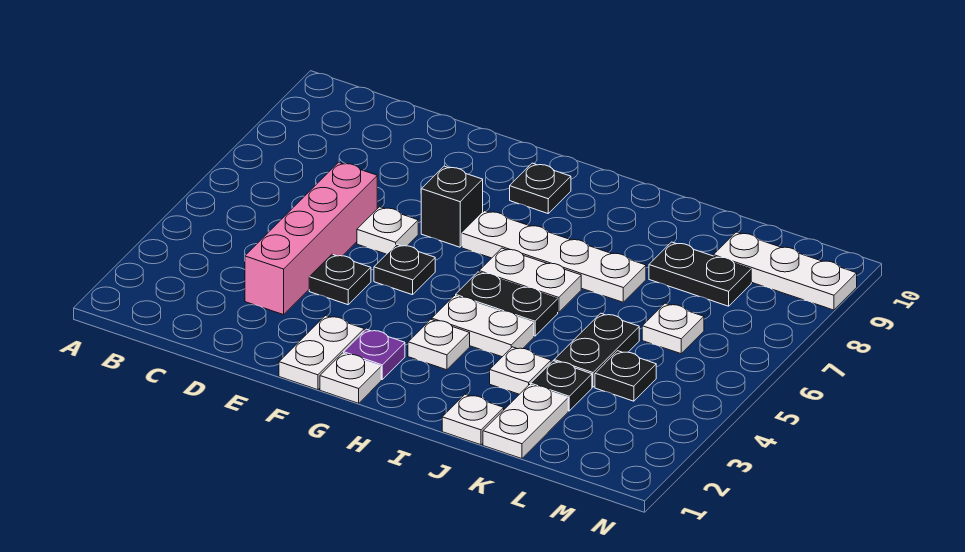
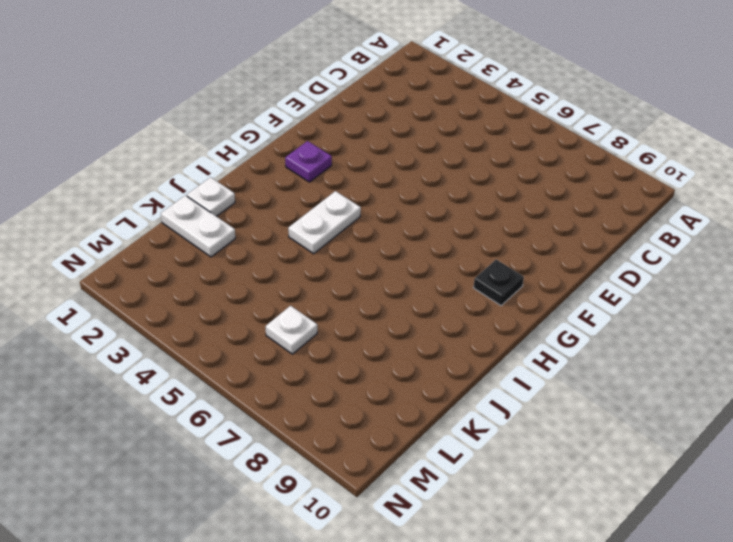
none -> pink brick D3:D6 level 1
none -> black plate E4 level 1
none -> white plate E6 level 1

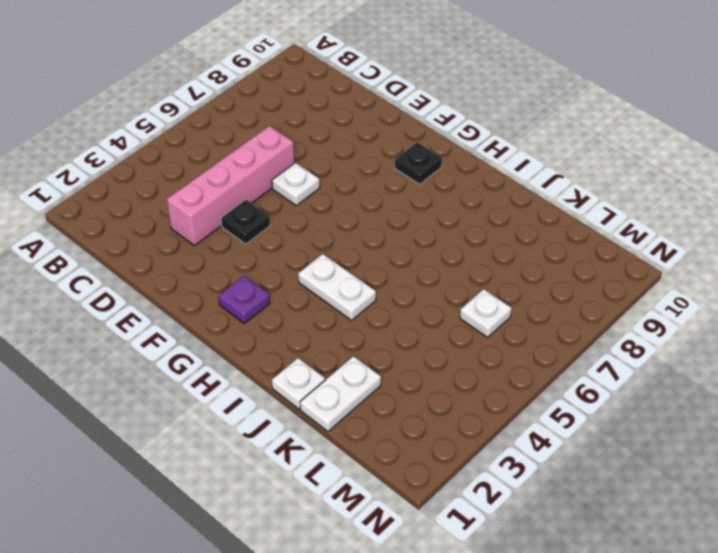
none -> white plate F1:F2 level 1
none -> black plate F5 level 1
none -> black brick F7 level 1

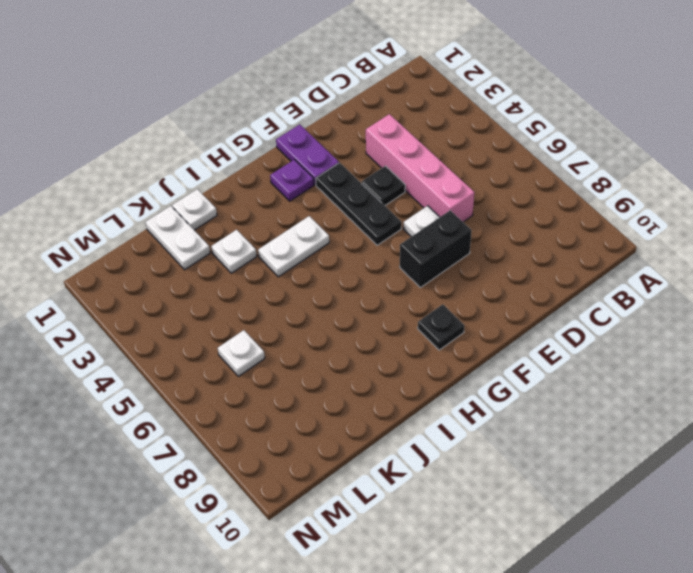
black brick E7:F7 level 1 -> black brick F7 level 1
purple plate F1:F2 level 1 -> white plate F1:F2 level 1
black plate F3:F5 level 1 -> black plate F5 level 1
none -> white plate G1 level 1
none -> white plate G7:J7 level 1
none -> white plate H3 level 1

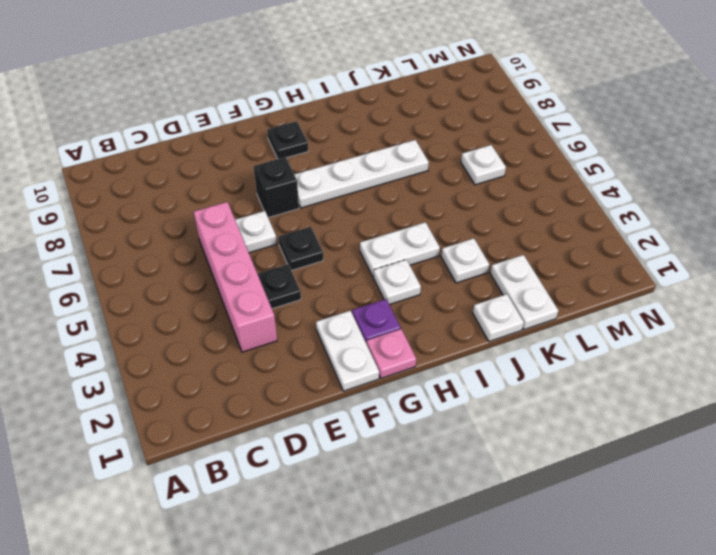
pink plate G1 level 1 -> white plate G1 level 1
none -> black plate H5:I5 level 1
none -> white plate H6:I6 level 1
none -> black plate K3 level 1

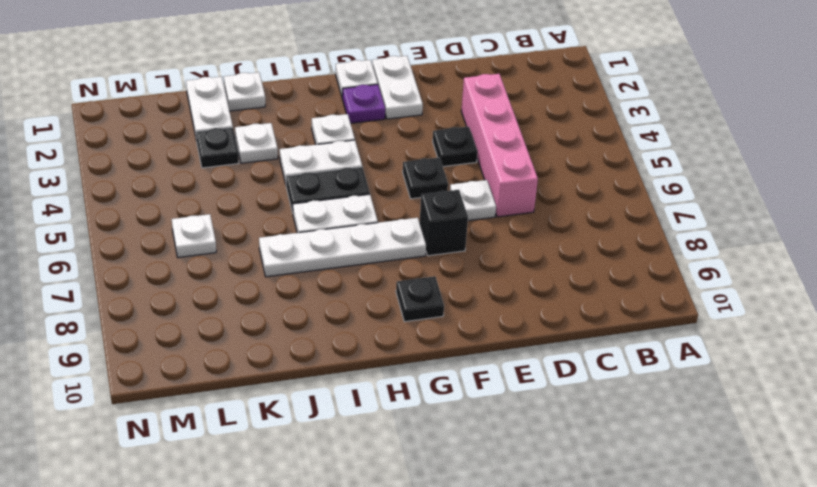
none -> black plate K4:K5 level 1
none -> black plate K8:L8 level 1
none -> black plate L4 level 1

